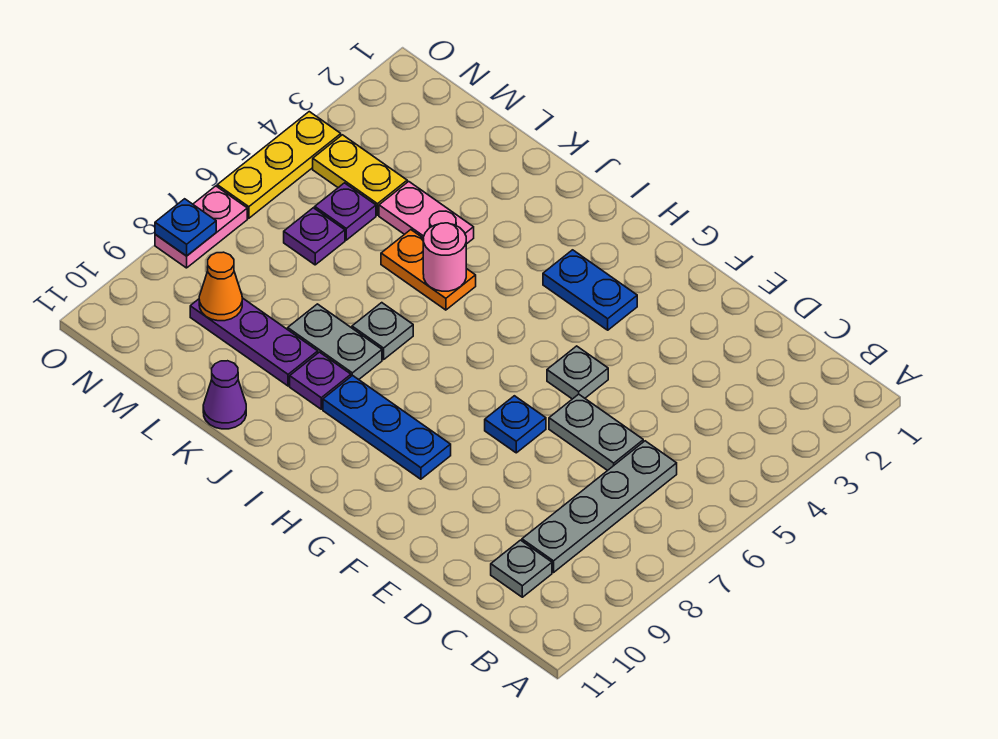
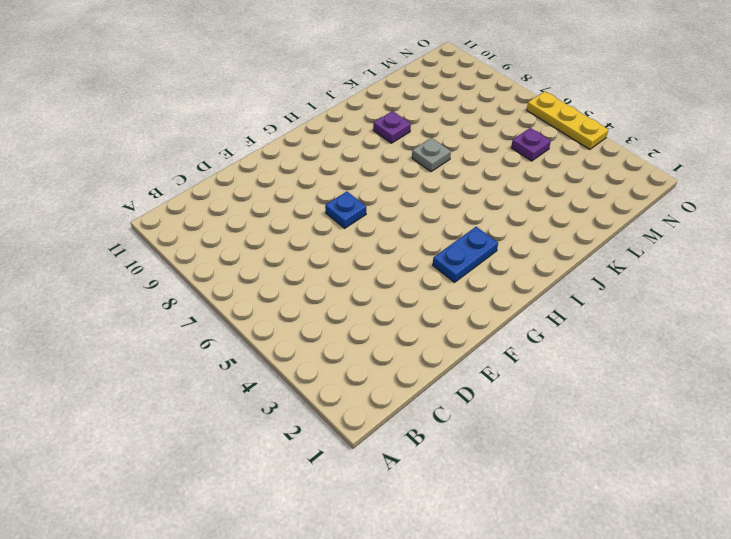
none -> grey plate C6:C9 level 1
none -> grey plate C10 level 1
none -> grey plate D6:E6 level 1

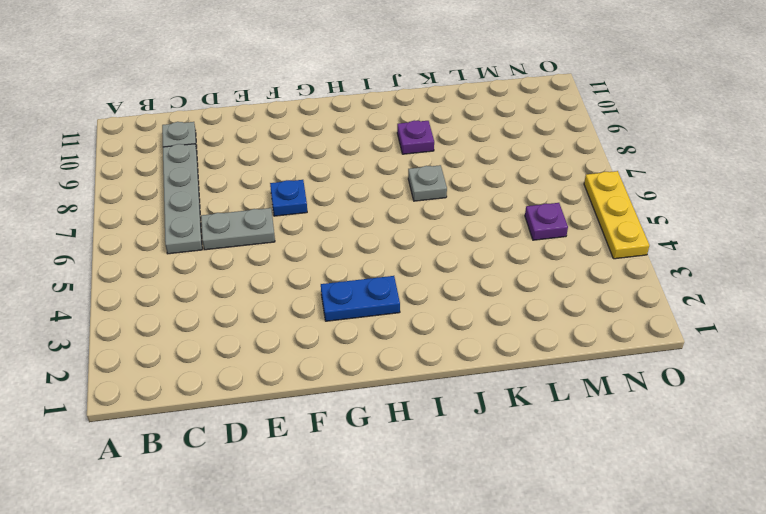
none -> grey plate F5 level 1
none -> blue plate G9:I9 level 1
none -> orange plate J5:K5 level 1

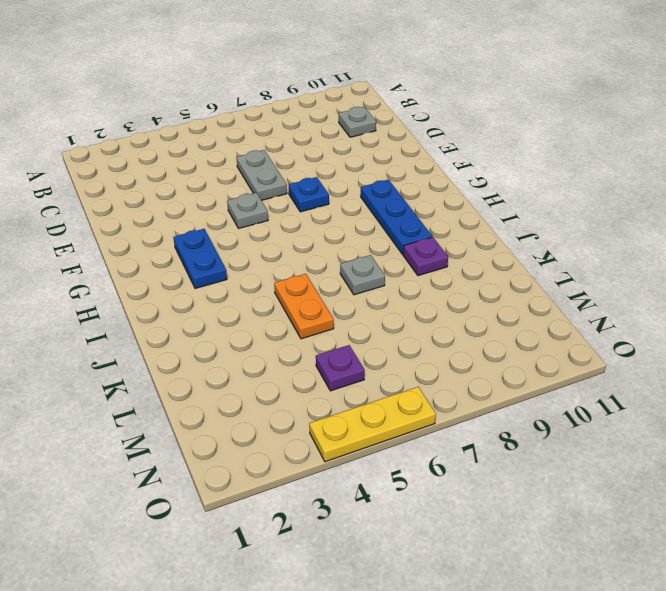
none -> grey plate C6:C9 level 1
none -> grey plate J8:K8 level 1
none -> pink plate K4:L4 level 1

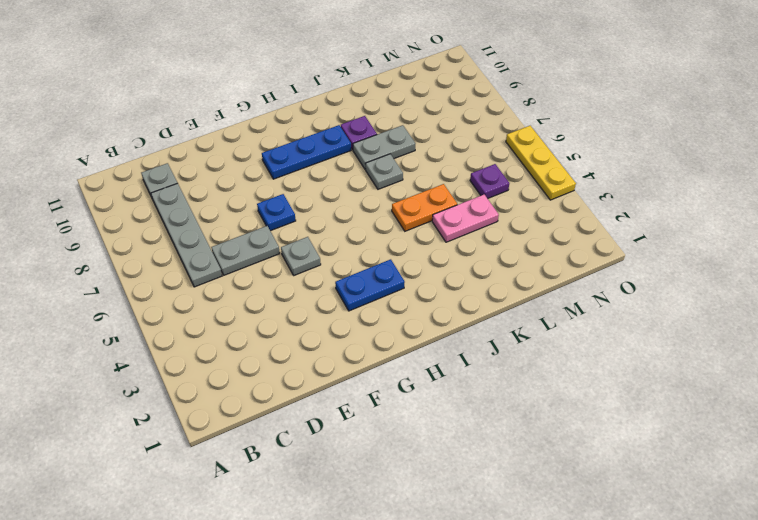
none -> purple plate K9:M9 level 1
none -> purple cone K11 level 1
none -> yellow plate M4:N4 level 1

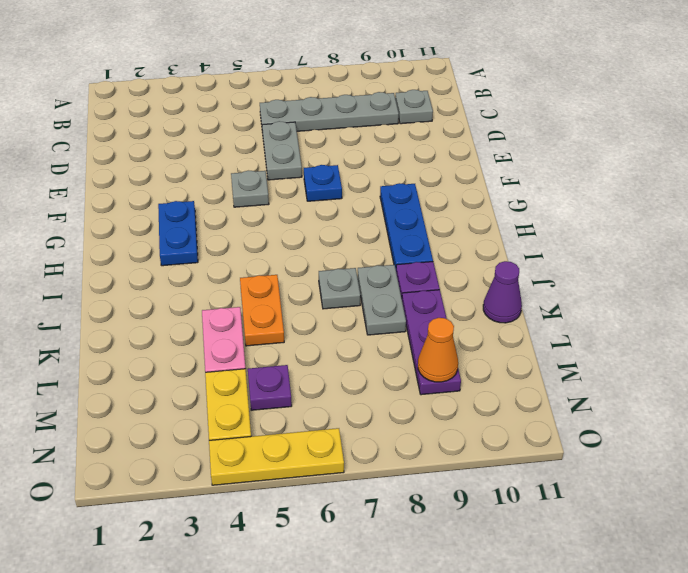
none -> purple plate M6 level 1
none -> pink plate O7:O8 level 1
none -> pink round brick J5 level 2

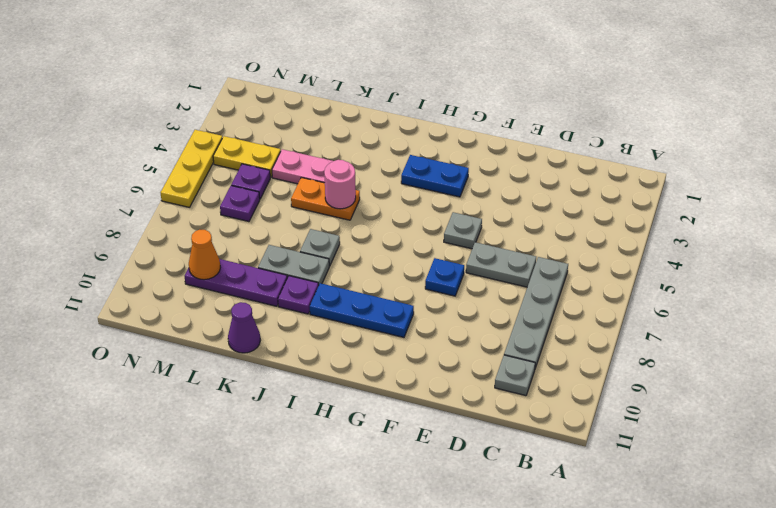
none -> pink plate O7:O8 level 1
none -> blue plate O8 level 2

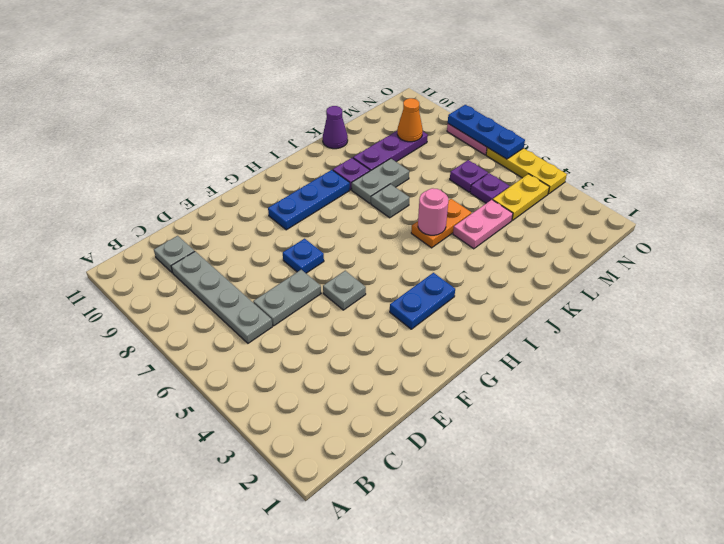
blue plate O6:O8 level 2 -> blue plate O8 level 2

